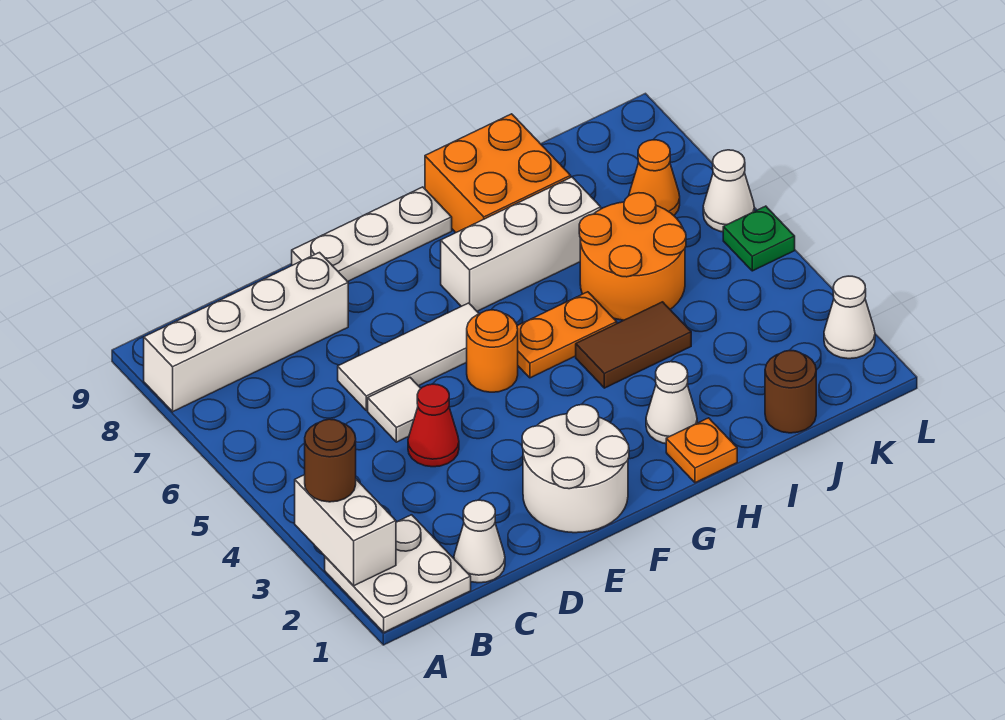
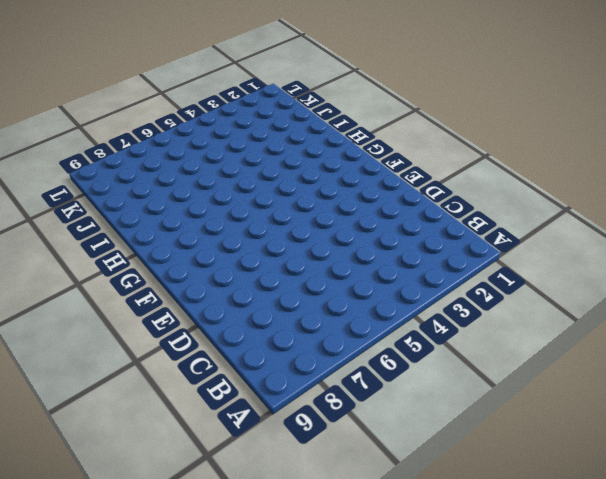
none -> white plate A1:B2 level 1
none -> white brick A8:D8 level 1
none -> white cone C1 level 1

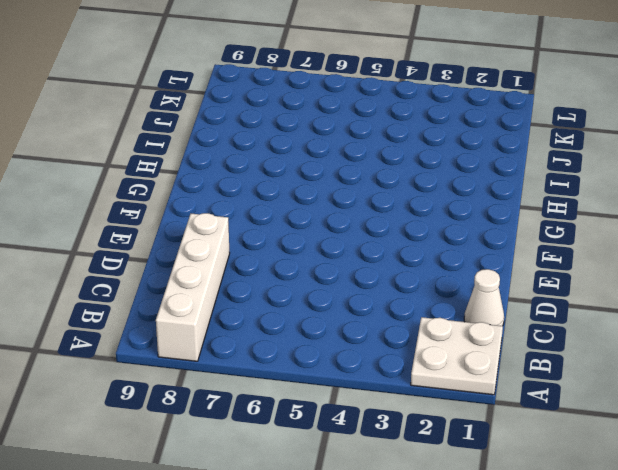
none -> red cone D4 level 1
none -> white tile D5 level 1
none -> white tile D6:F6 level 1

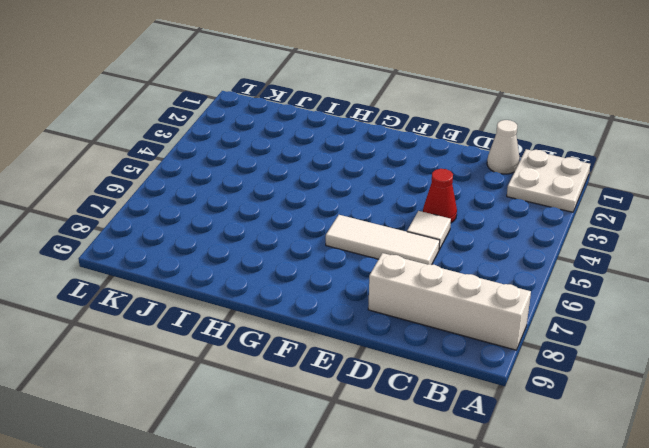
none -> white round brick E1:F2 level 1
none -> white plate E9:G9 level 1
none -> orange round brick F5 level 1

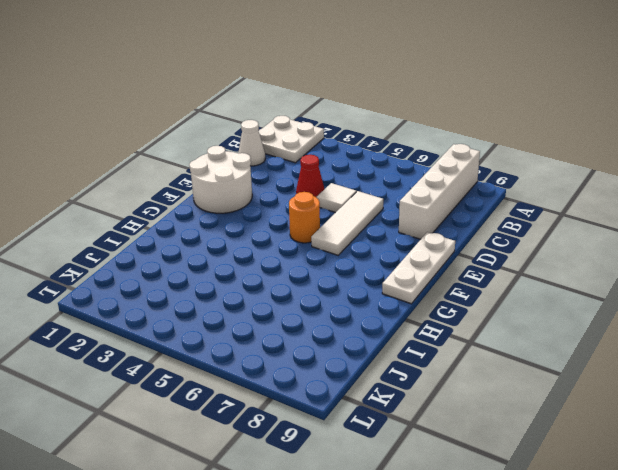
none -> orange plate G5:H5 level 1
none -> white brick G7:I7 level 1
none -> orange plate H1 level 1

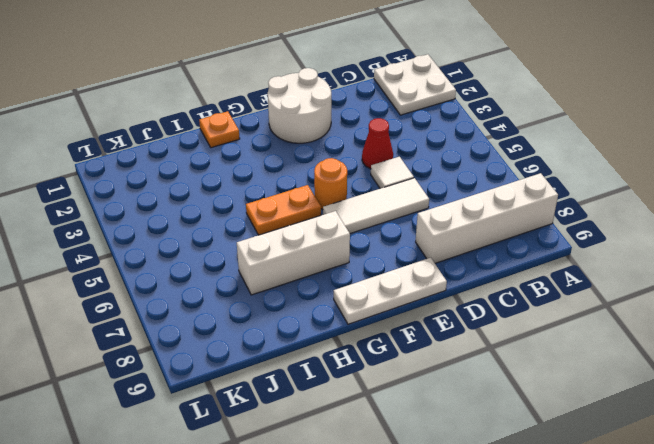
none -> white cone C1 level 1
none -> white cone H2 level 1
none -> brown tile H4:I4 level 1

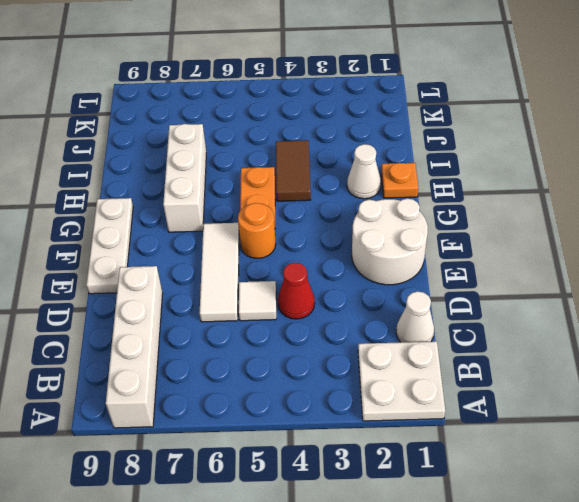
none -> orange brick H8:I9 level 1
none -> orange round brick I5:J6 level 1
none -> brown round brick J1 level 1

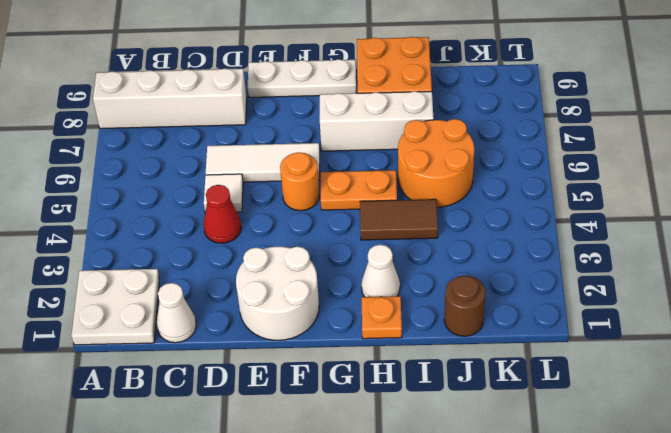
none -> orange cone K7 level 1
none -> white cone L2 level 1
none -> green plate L5 level 1

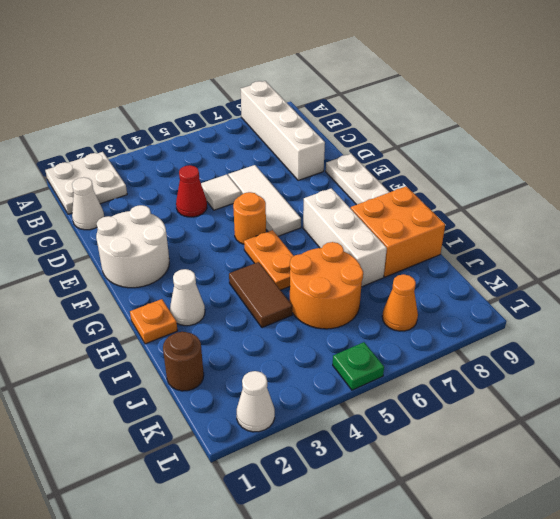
none -> white cone L6 level 1
none -> white brick A2:A3 level 2
none -> brown round brick A3 level 3

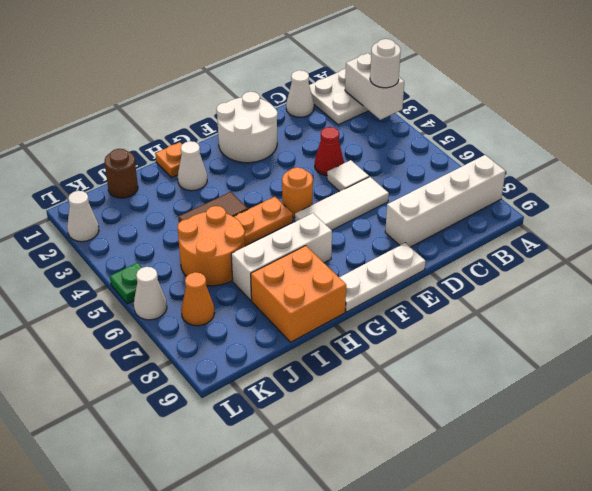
white round brick A3 level 3 -> brown round brick A3 level 3

